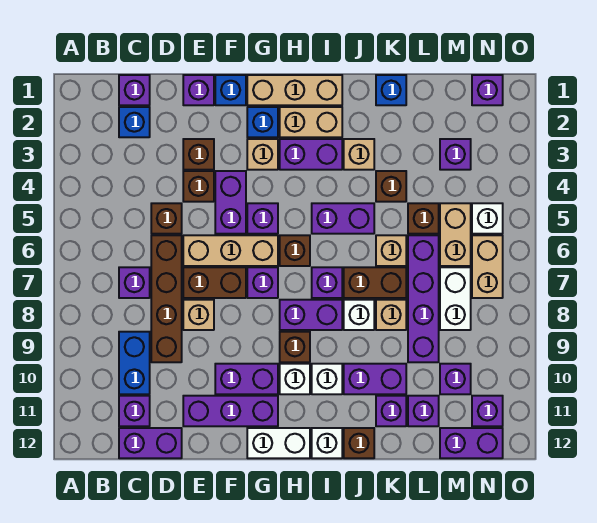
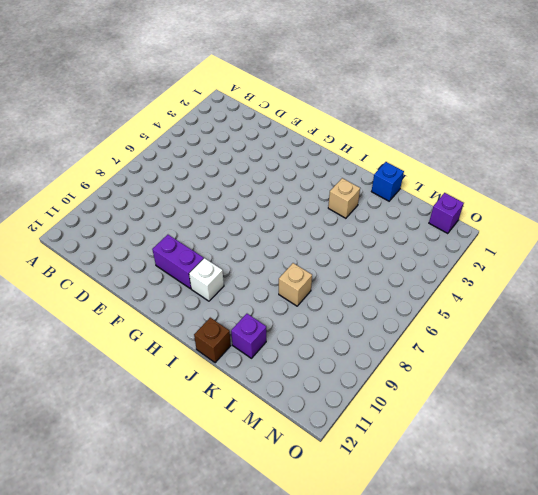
none -> purple brick C1 level 1
none -> blue brick C2 level 1
none -> purple brick C7 level 1
none -> blue brick C9:C10 level 1

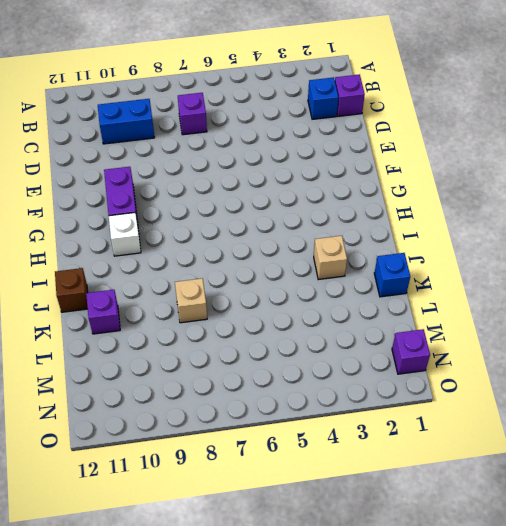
none -> purple brick C11 level 1
none -> purple brick C12:D12 level 1
none -> brown brick D5 level 1
none -> brown brick D6:D9 level 1

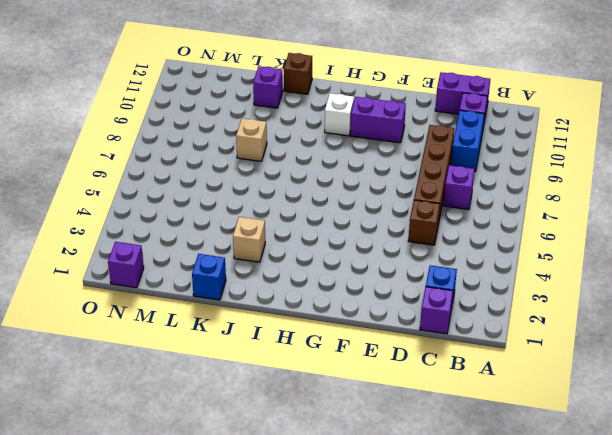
none -> purple brick E1 level 1
none -> brown brick E3 level 1
none -> brown brick E4 level 1
none -> tan brick E6:G6 level 1

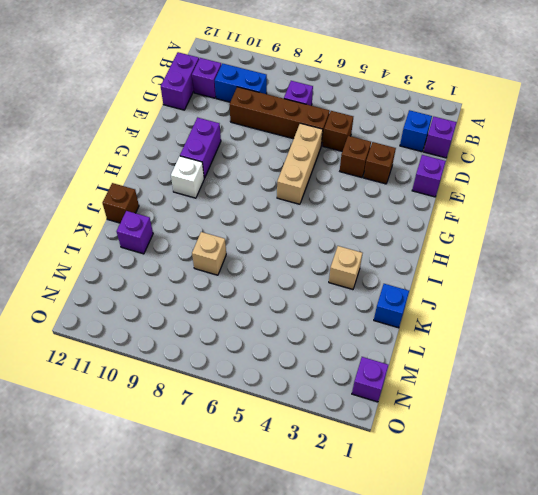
none -> brown brick E7:F7 level 1
none -> tan brick E8 level 1
none -> purple brick E11:G11 level 1
none -> blue brick F1 level 1

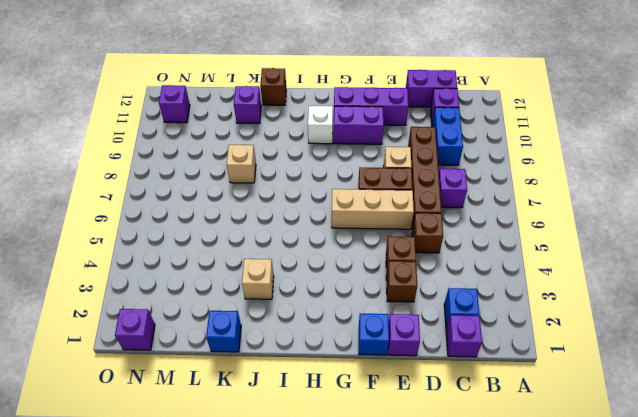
none -> purple brick F4:F5 level 1
none -> tan brick G1:I1 level 1
none -> blue brick G2 level 1
none -> tan brick G3 level 1

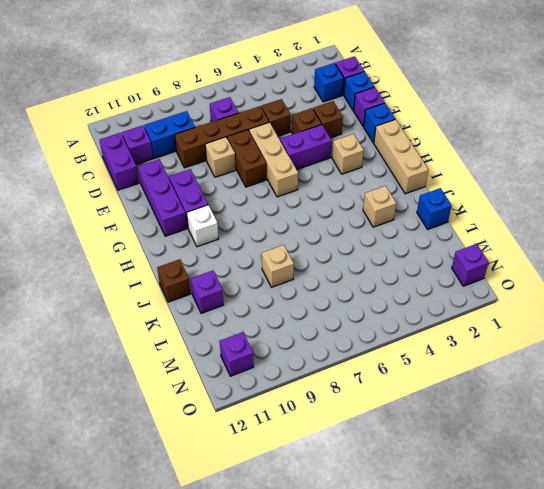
blue brick D1 level 1 -> blue brick G2 level 1
none -> purple brick G5 level 1
none -> purple brick G7 level 1
none -> white brick G12:H12 level 1
none -> tan brick H2:I2 level 1

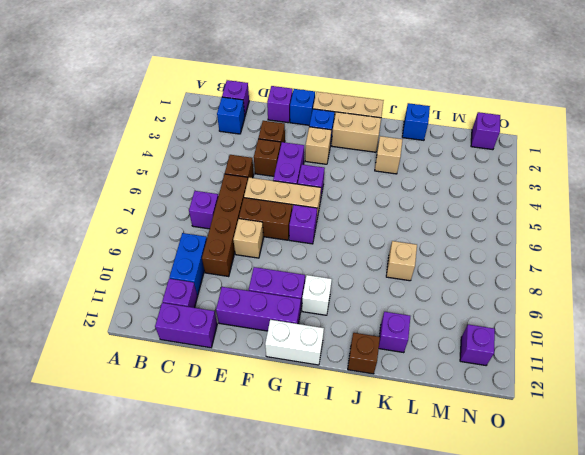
none -> purple brick H3:I3 level 1
none -> brown brick H6 level 1
none -> purple brick H8:I8 level 1
none -> brown brick H9 level 1

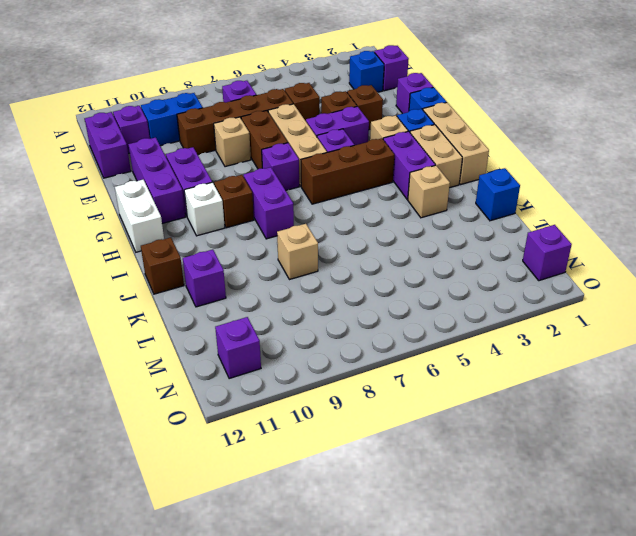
brown brick H4:H6 level 1 -> brown brick H6 level 1
none -> purple brick I5:J5 level 1
none -> purple brick I7 level 1
none -> white brick I10 level 1
none -> white brick I12 level 1

